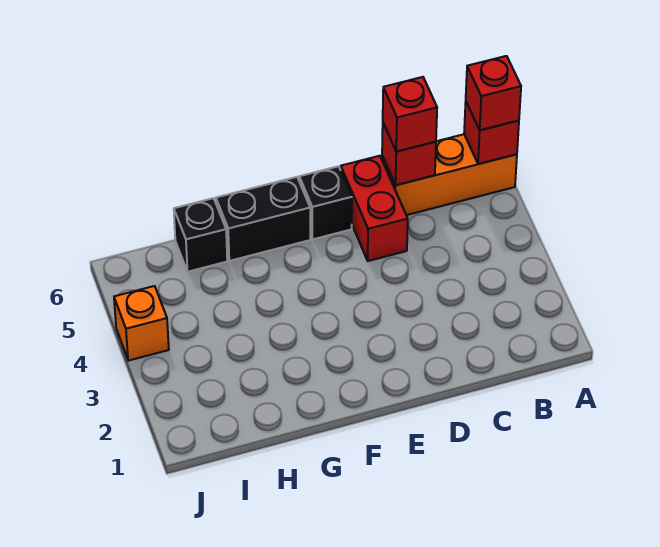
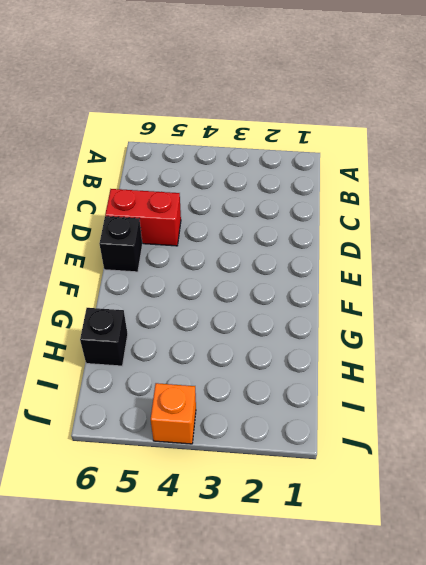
none -> orange brick A6:C6 level 1
none -> black brick F6:G6 level 1

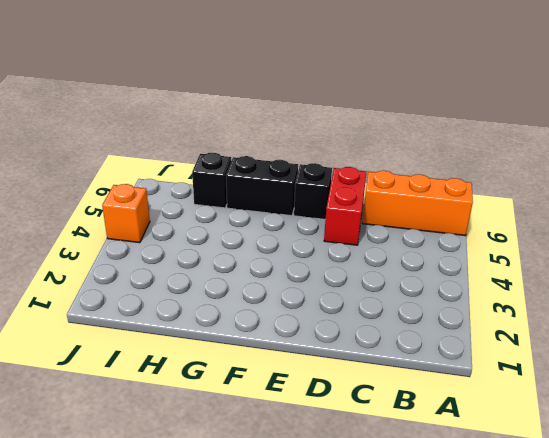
none -> red brick A6 level 2
none -> red brick C6 level 2

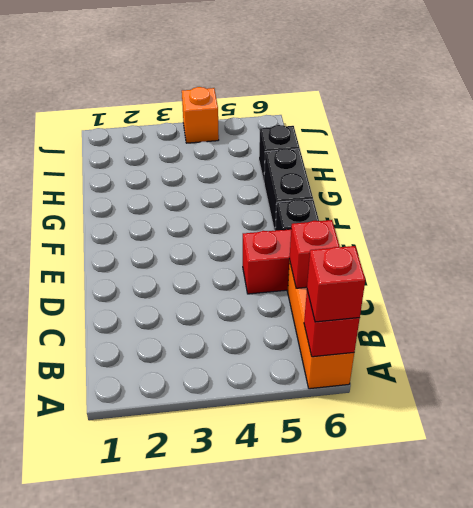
none -> red brick C6 level 3

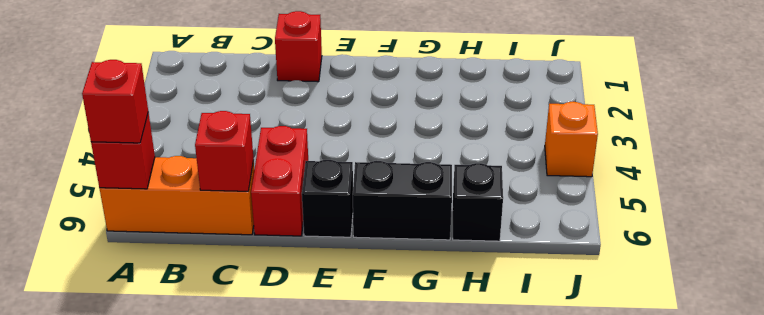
red brick D1 level 1 -> red brick C6 level 3

